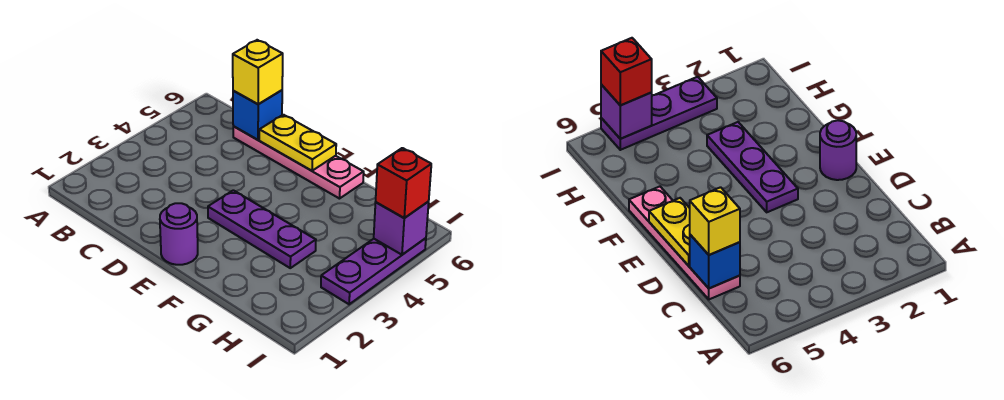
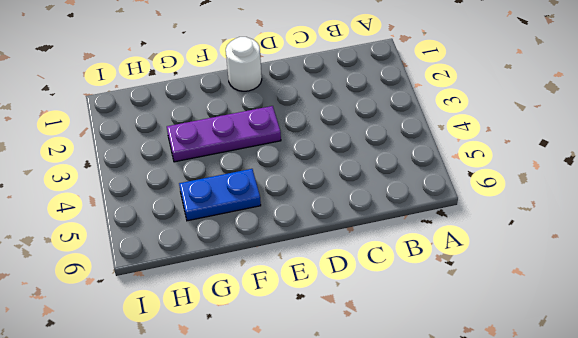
white round brick E1 level 1 -> purple round brick E1 level 1
blue plate F5:G5 level 1 -> none
none -> pink plate C6:F6 level 1
none -> purple plate I3:I5 level 1

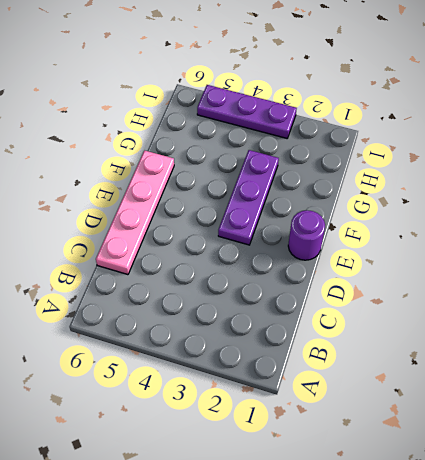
none -> blue brick C6 level 2
none -> yellow plate D6:E6 level 2

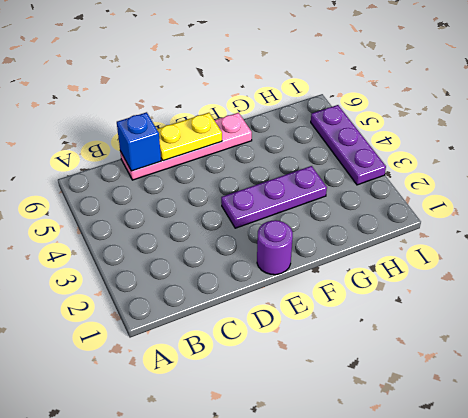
none -> purple brick I5 level 2
none -> yellow brick C6 level 3

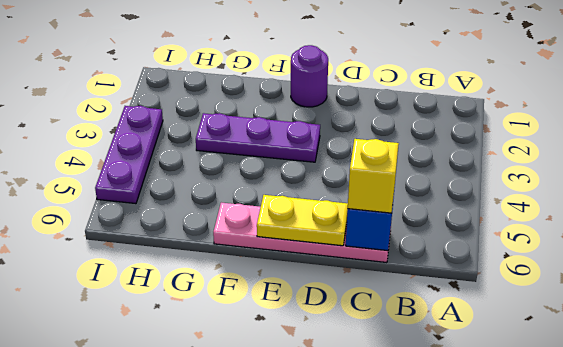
none -> purple brick I5 level 2
none -> red brick I5 level 3

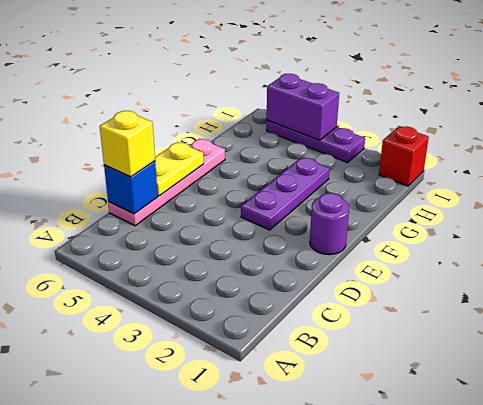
red brick I1 level 1 -> red brick I5 level 3
purple brick I4:I5 level 2 -> purple brick I5 level 2

